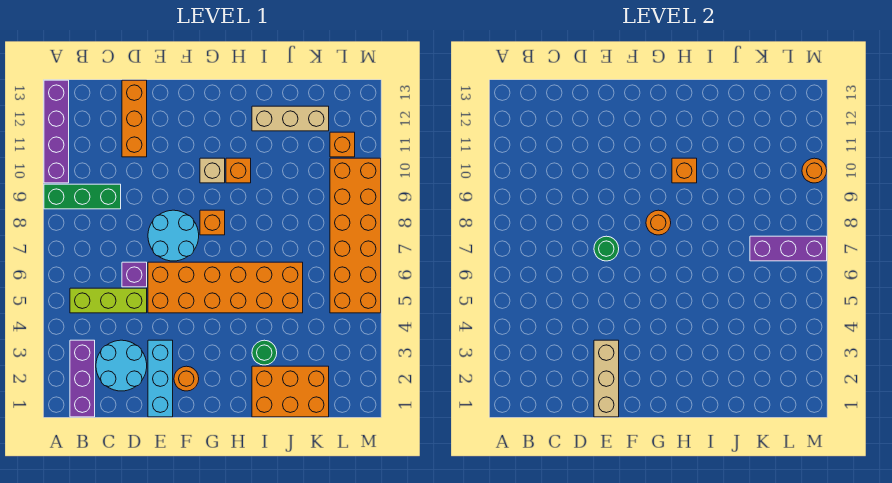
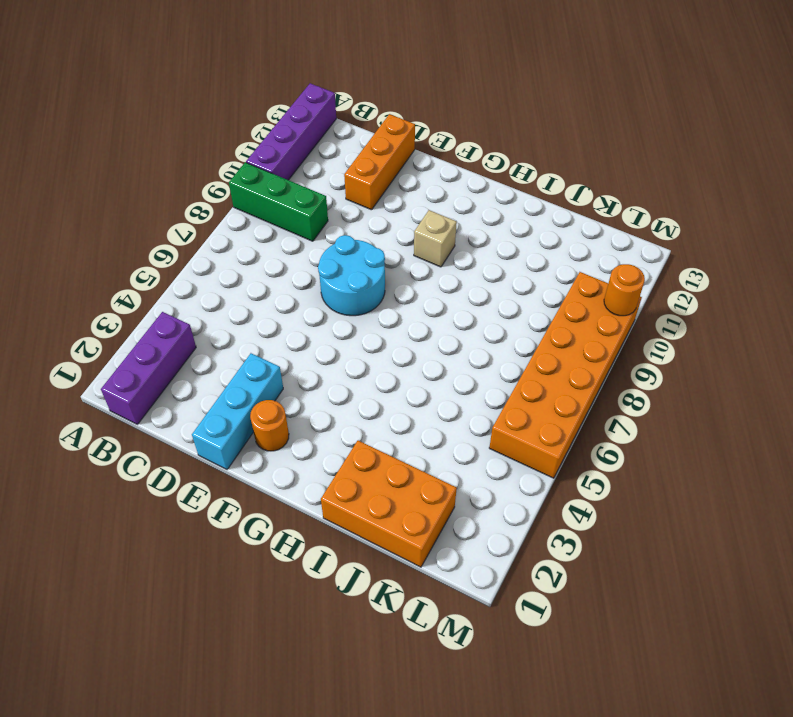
none -> lime brick B5:D5 level 1
none -> cyan round brick C2:D3 level 1
none -> purple brick D6 level 1

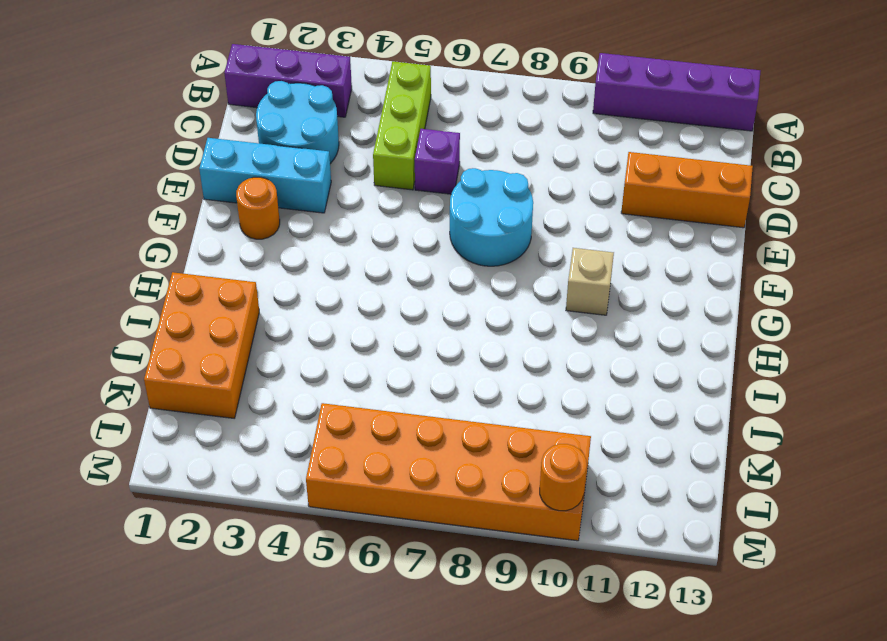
none -> green brick A9:C9 level 1
none -> orange brick E5:J6 level 1
none -> orange brick G8 level 1

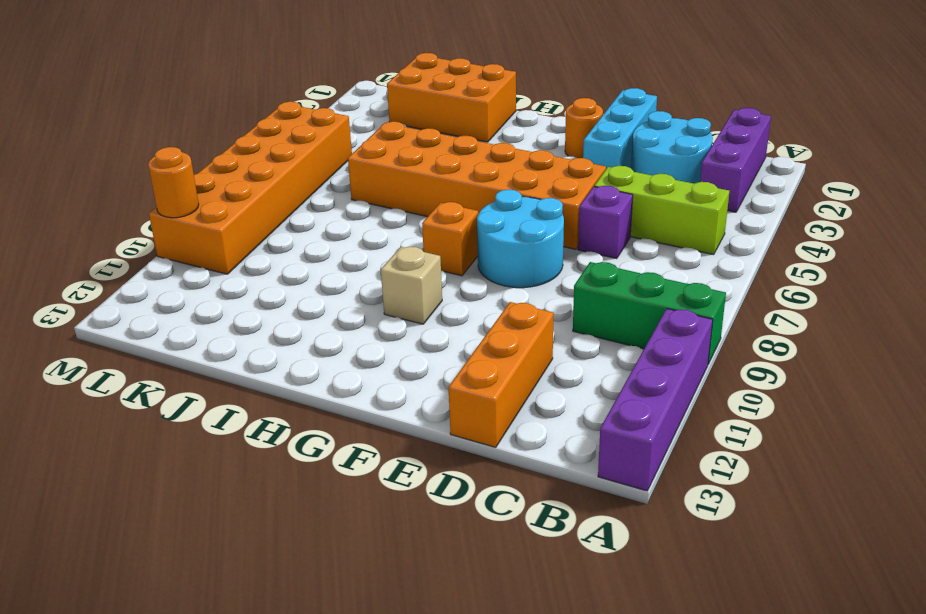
none -> orange brick H10 level 1
none -> green round brick I3 level 1
none -> tan brick I12:K12 level 1

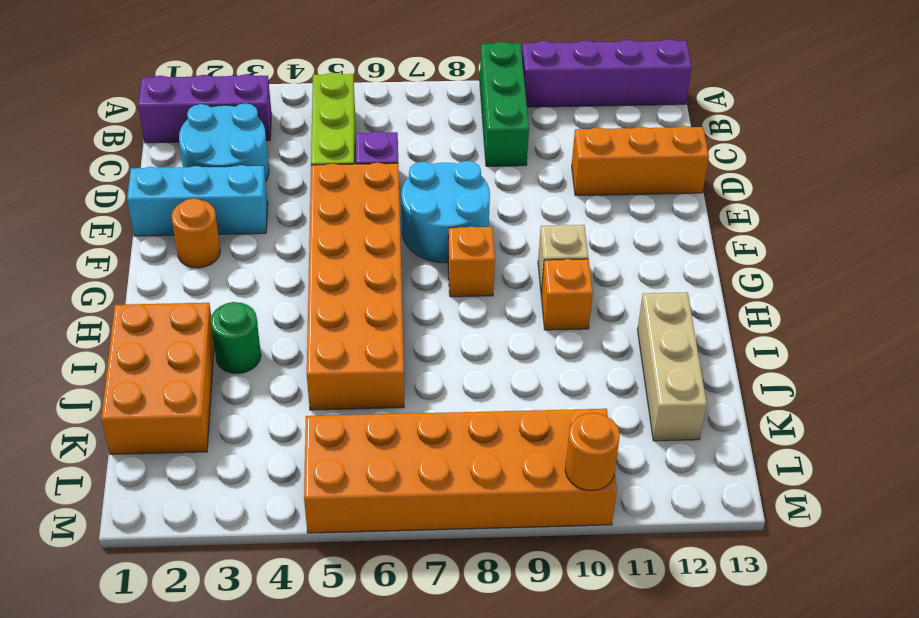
none -> orange brick L11 level 1
none -> tan brick E1:E3 level 2
none -> green round brick E7 level 2

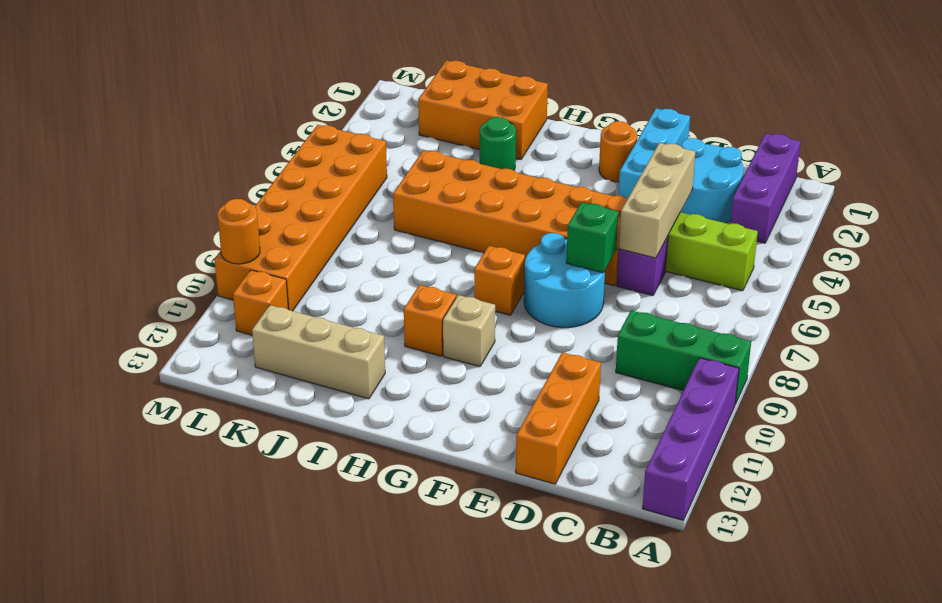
tan brick D4:D6 level 2 -> tan brick E1:E3 level 2
green brick E7 level 2 -> green round brick E7 level 2
none -> orange round brick G8 level 2
none -> orange brick H10 level 2
none -> purple brick K7:M7 level 2

